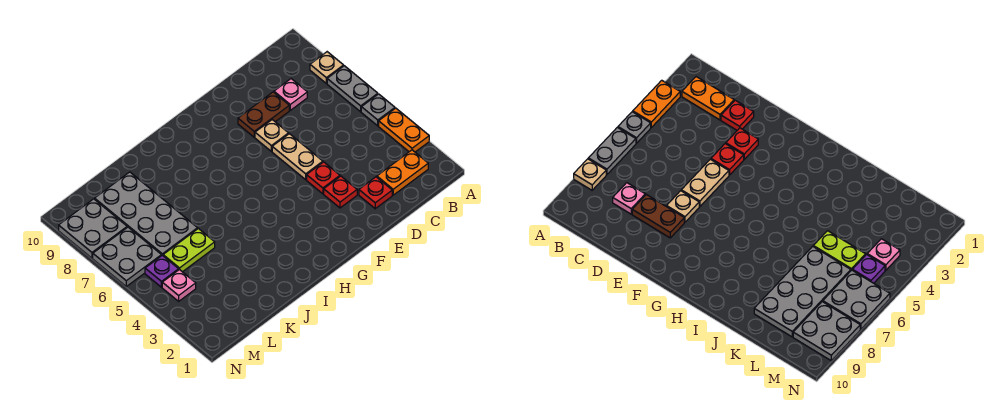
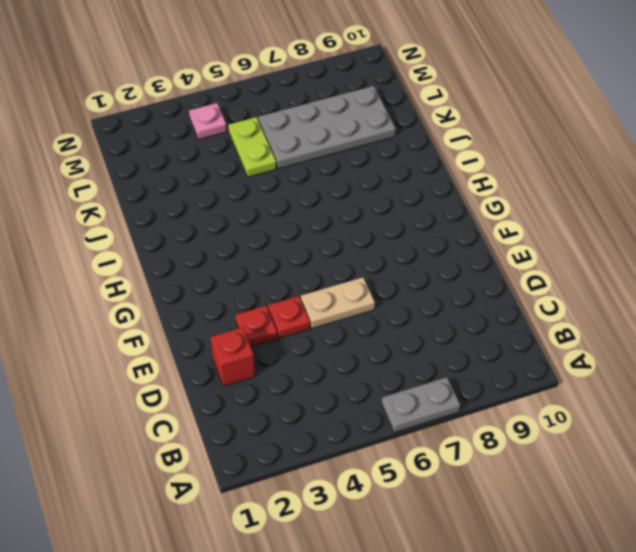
red brick D2 level 1 -> red plate D2 level 1
none -> orange plate A3:A4 level 1
none -> grey plate A5 level 1
none -> tan plate A8 level 1

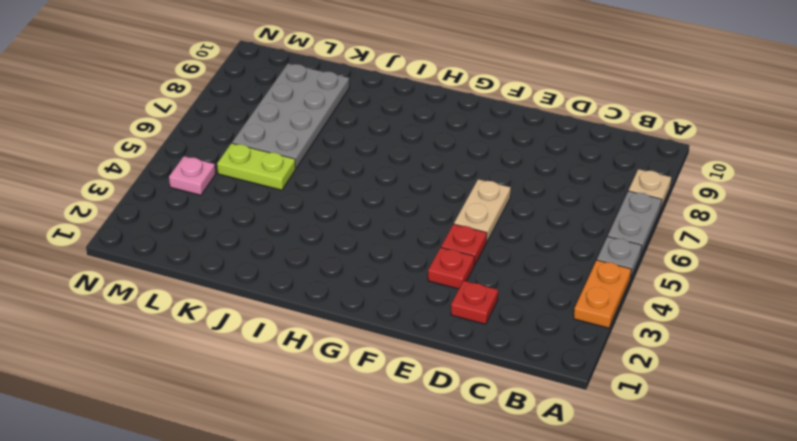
none -> orange plate B2:C2 level 1
none -> pink plate C8 level 1
none -> brown plate D8:E8 level 1

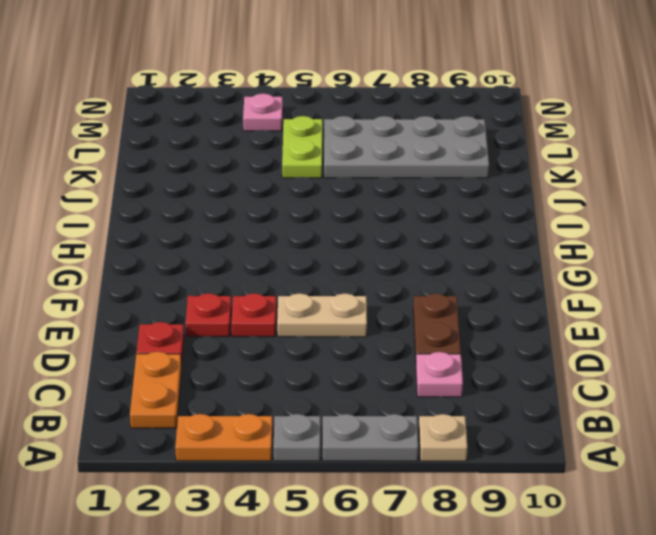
none -> tan plate E7 level 1
none -> purple plate M5 level 1
none -> grey plate M6:N7 level 1

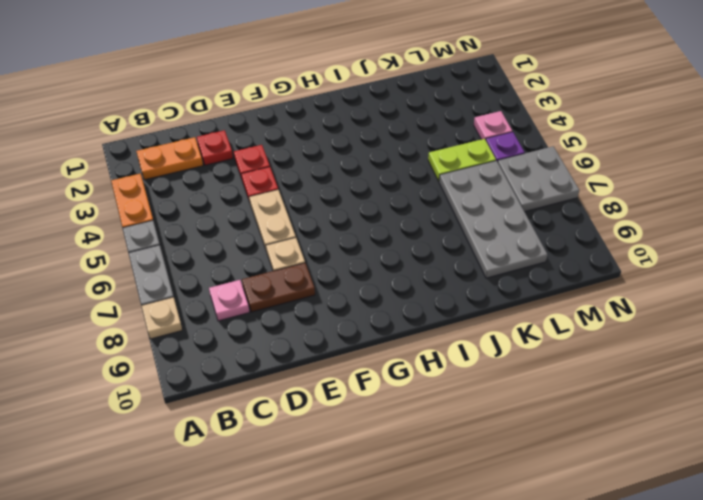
none -> grey plate M8:N9 level 1

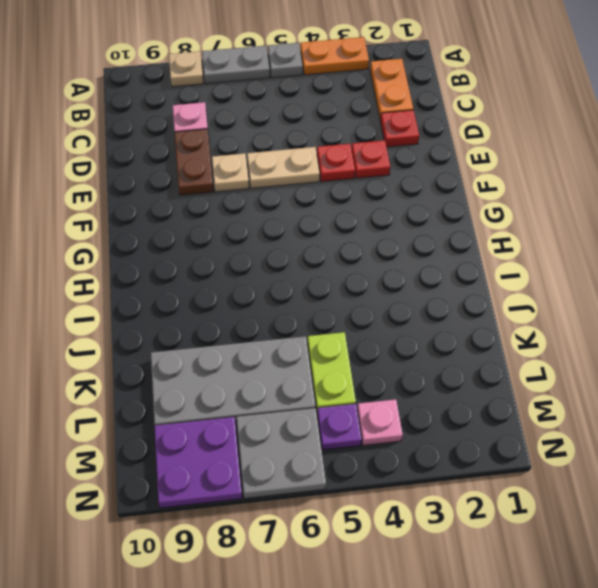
purple plate M8:N9 level 1 -> grey plate M8:N9 level 1

